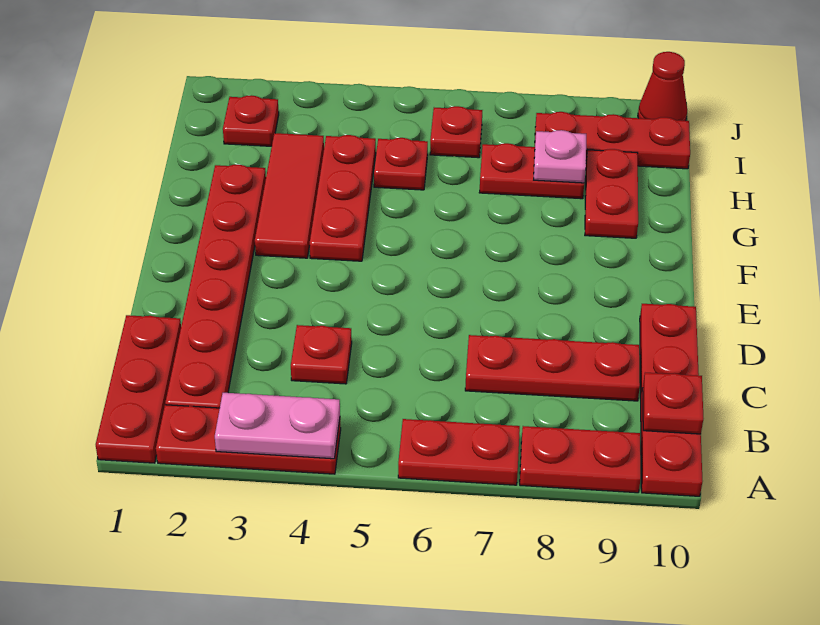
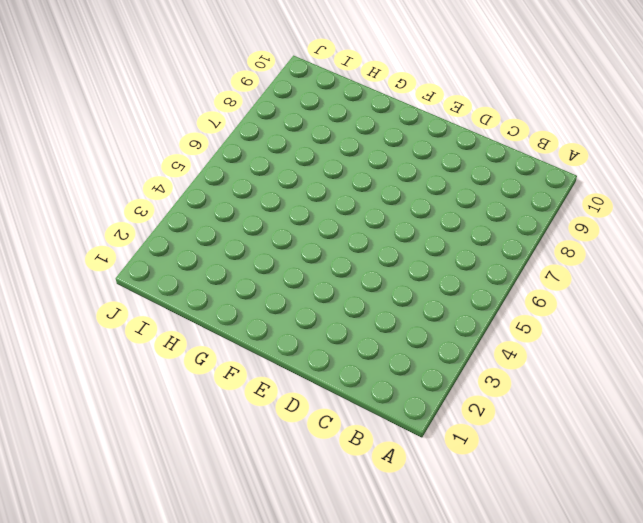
none -> red plate A1:C1 level 1
none -> red plate A2:A4 level 1
none -> red plate A6:A7 level 1

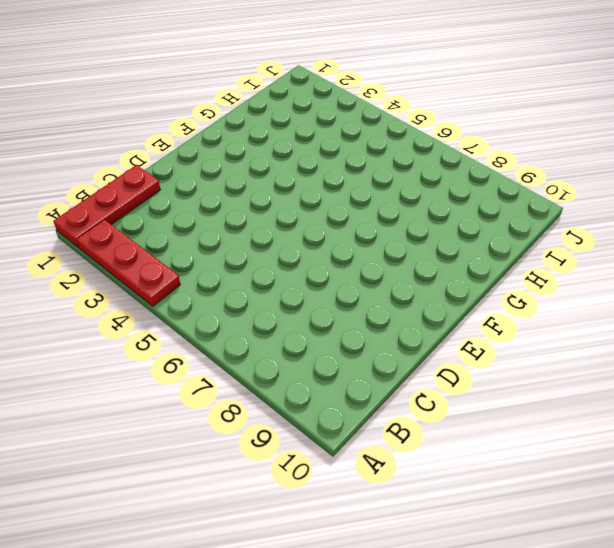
none -> red plate A6:A7 level 1
none -> red plate A8:A9 level 1
none -> red plate A10:D10 level 1

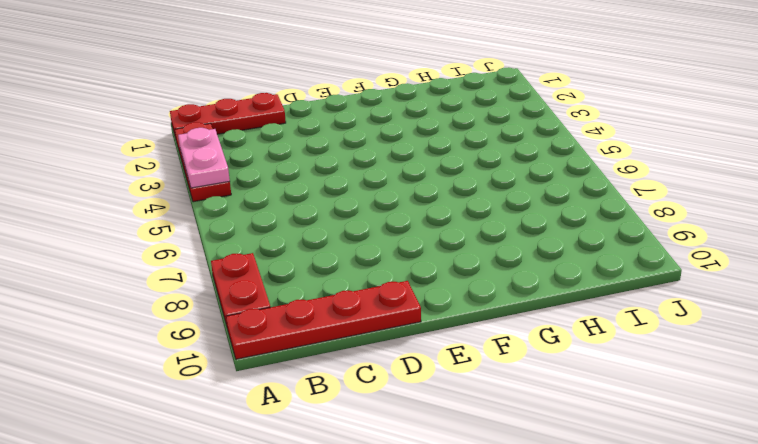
none -> red plate A6:A7 level 1
none -> red plate B2:G2 level 1
none -> red plate C4 level 1

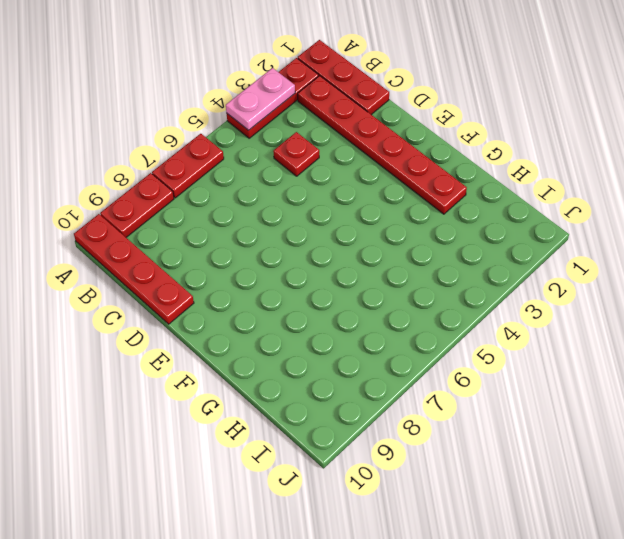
none -> red plate C7:C9 level 1
none -> red tile F3:H3 level 1
none -> red plate F4:H4 level 1

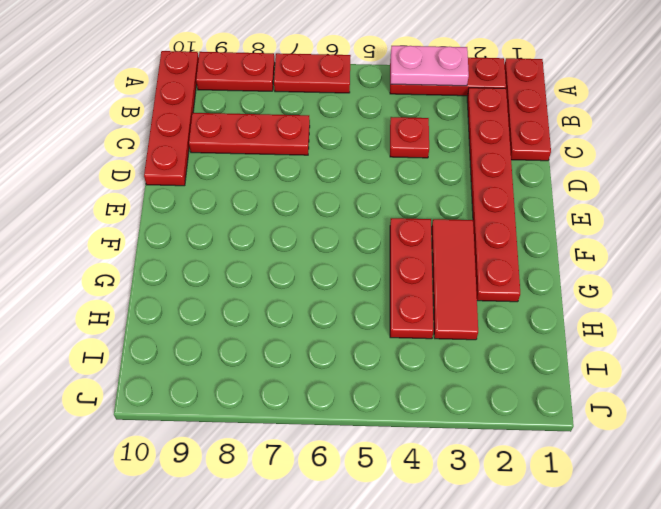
none -> red plate G9:H9 level 1
none -> red plate H5 level 1
none -> red plate H7:H8 level 1

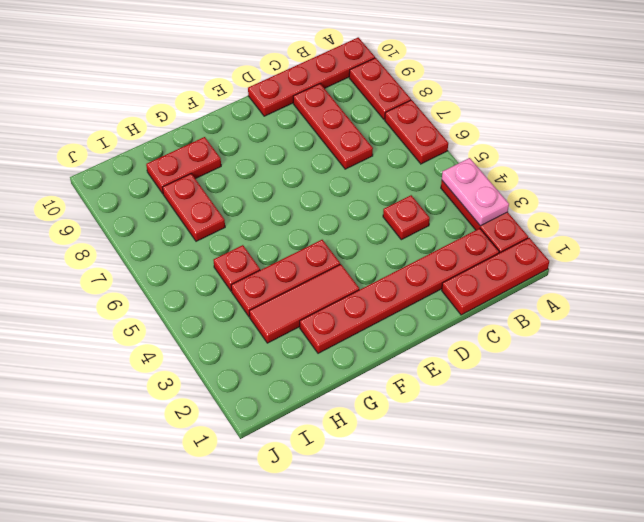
none -> red plate I2 level 1
none -> red plate I6 level 1
none -> red plate I8:I10 level 1

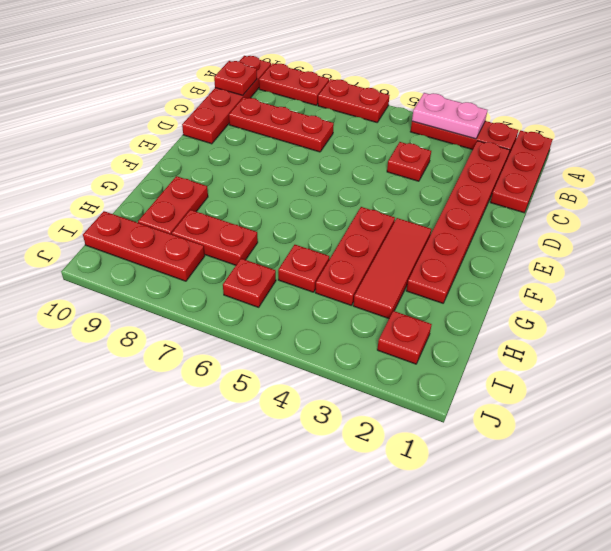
none -> red cone J10 level 1
none -> pink plate H8 level 2

